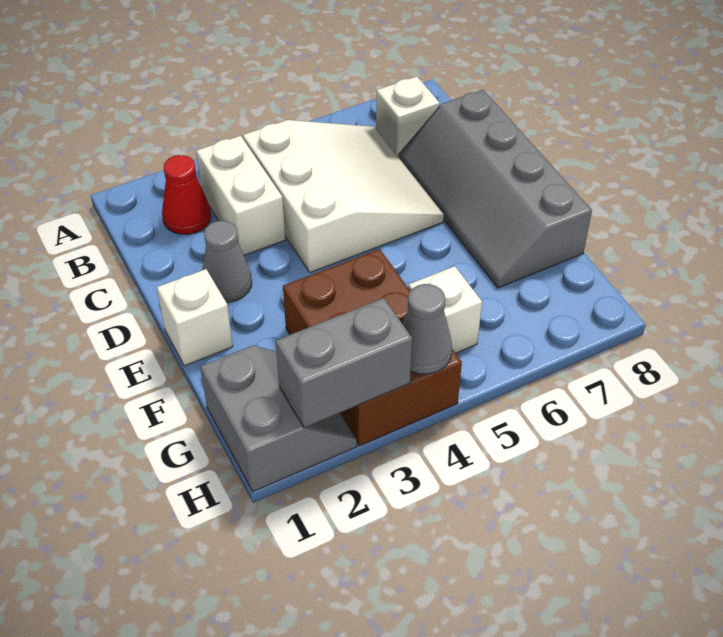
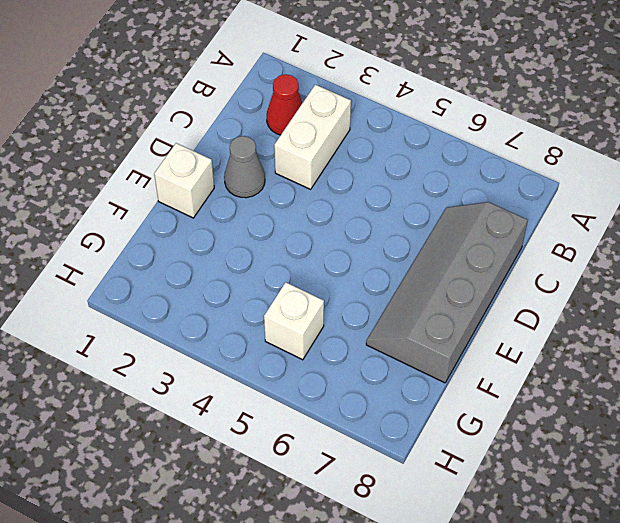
none -> white slope B4:D6 level 1 top 4
none -> white brick B7 level 1
none -> brown brick F3:H4 level 1

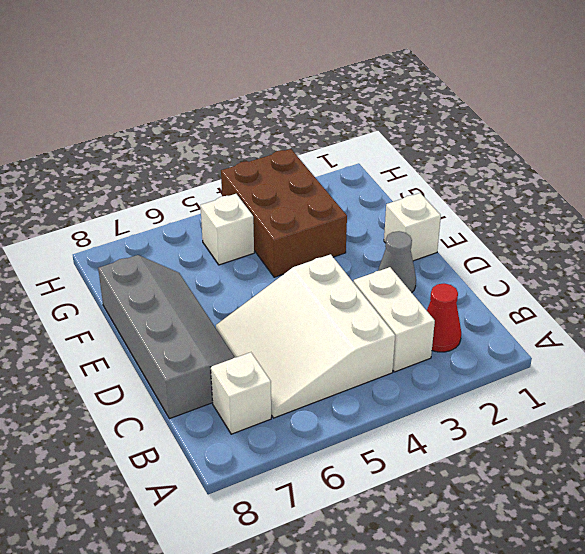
none -> grey slope G1:H2 level 1 top 1
none -> grey brick H2:H3 level 2
none -> grey cone H4 level 2

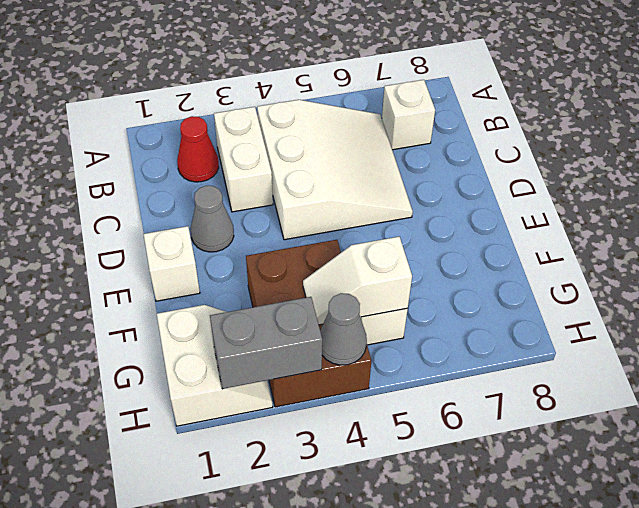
white slope G1:H2 level 1 top 1 -> grey slope G1:H2 level 1 top 1
white slope G4:G5 level 2 top 5 -> none
none -> grey slope C7:F8 level 1 top 8

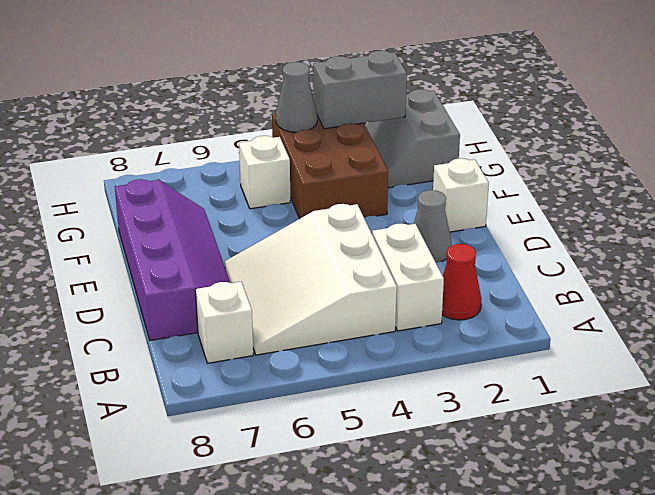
purple slope C7:F8 level 1 top 8 -> grey slope C7:F8 level 1 top 8

